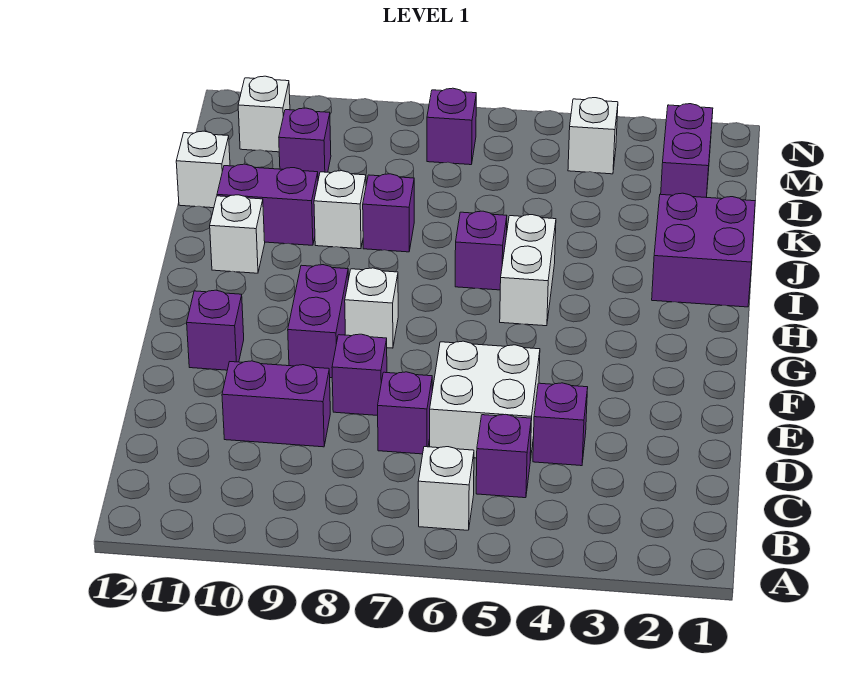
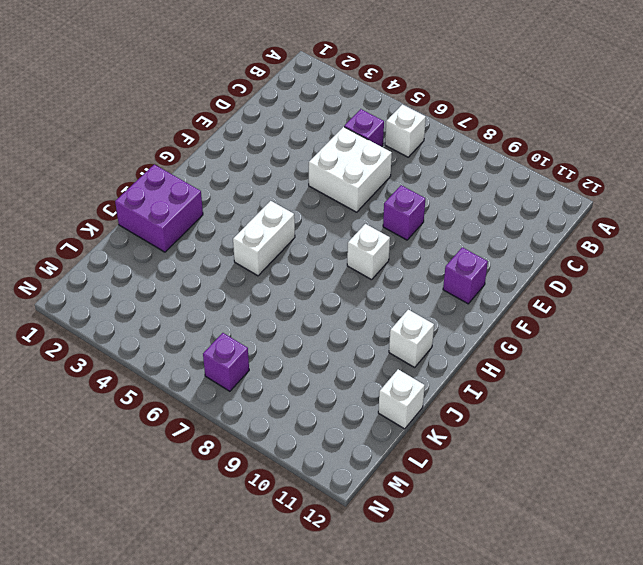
none -> purple brick D4 level 1
none -> purple brick D7 level 1
none -> purple brick D9:D10 level 1

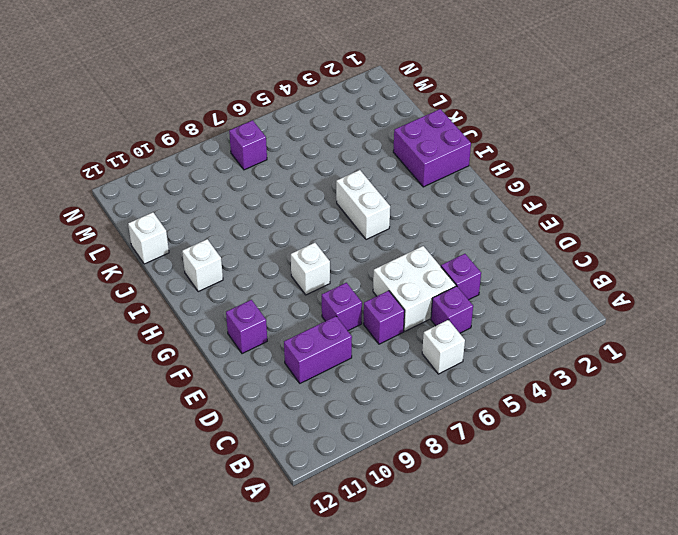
none -> purple brick F9:G9 level 1
none -> purple brick I6 level 1
none -> purple brick J8 level 1

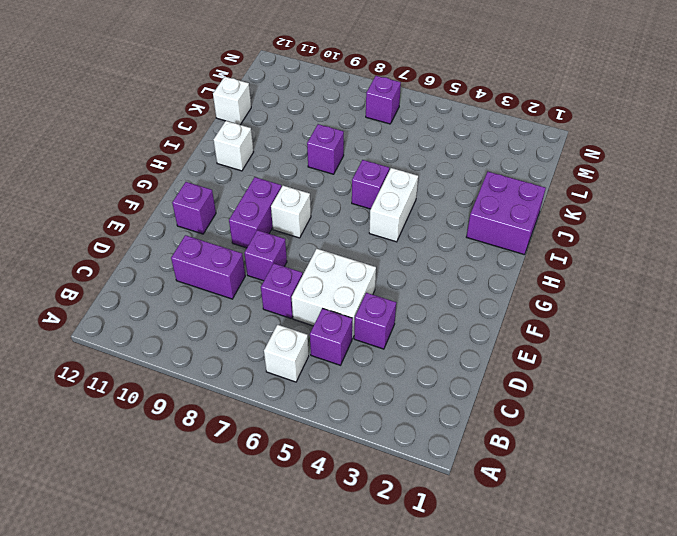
none -> white brick J9 level 1
none -> purple brick J10:J11 level 1
none -> purple brick L2:M2 level 1

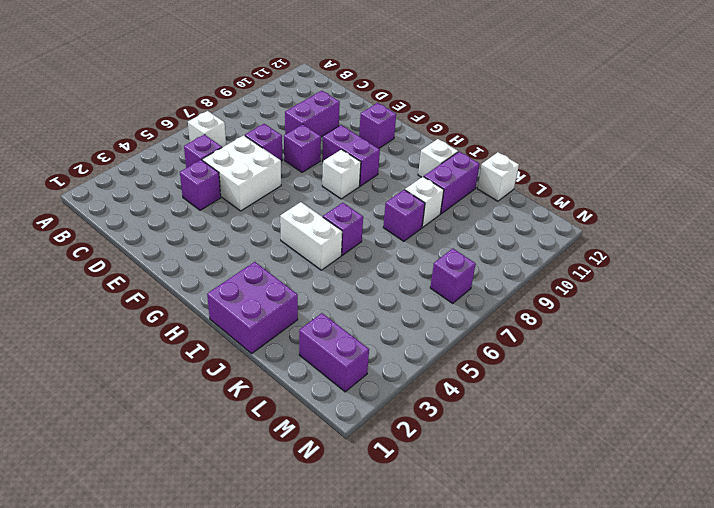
none -> purple brick L10 level 1
none -> white brick M4 level 1
none -> white brick M11 level 1

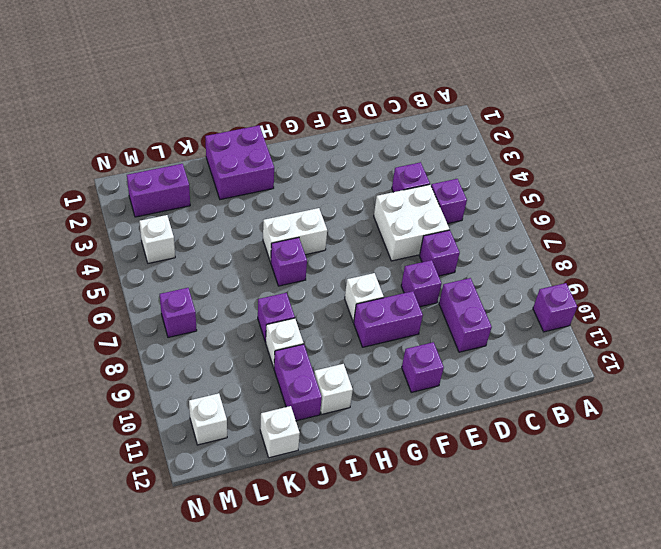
purple brick A10 level 1 -> purple brick L10 level 1
none -> white brick B6 level 1

